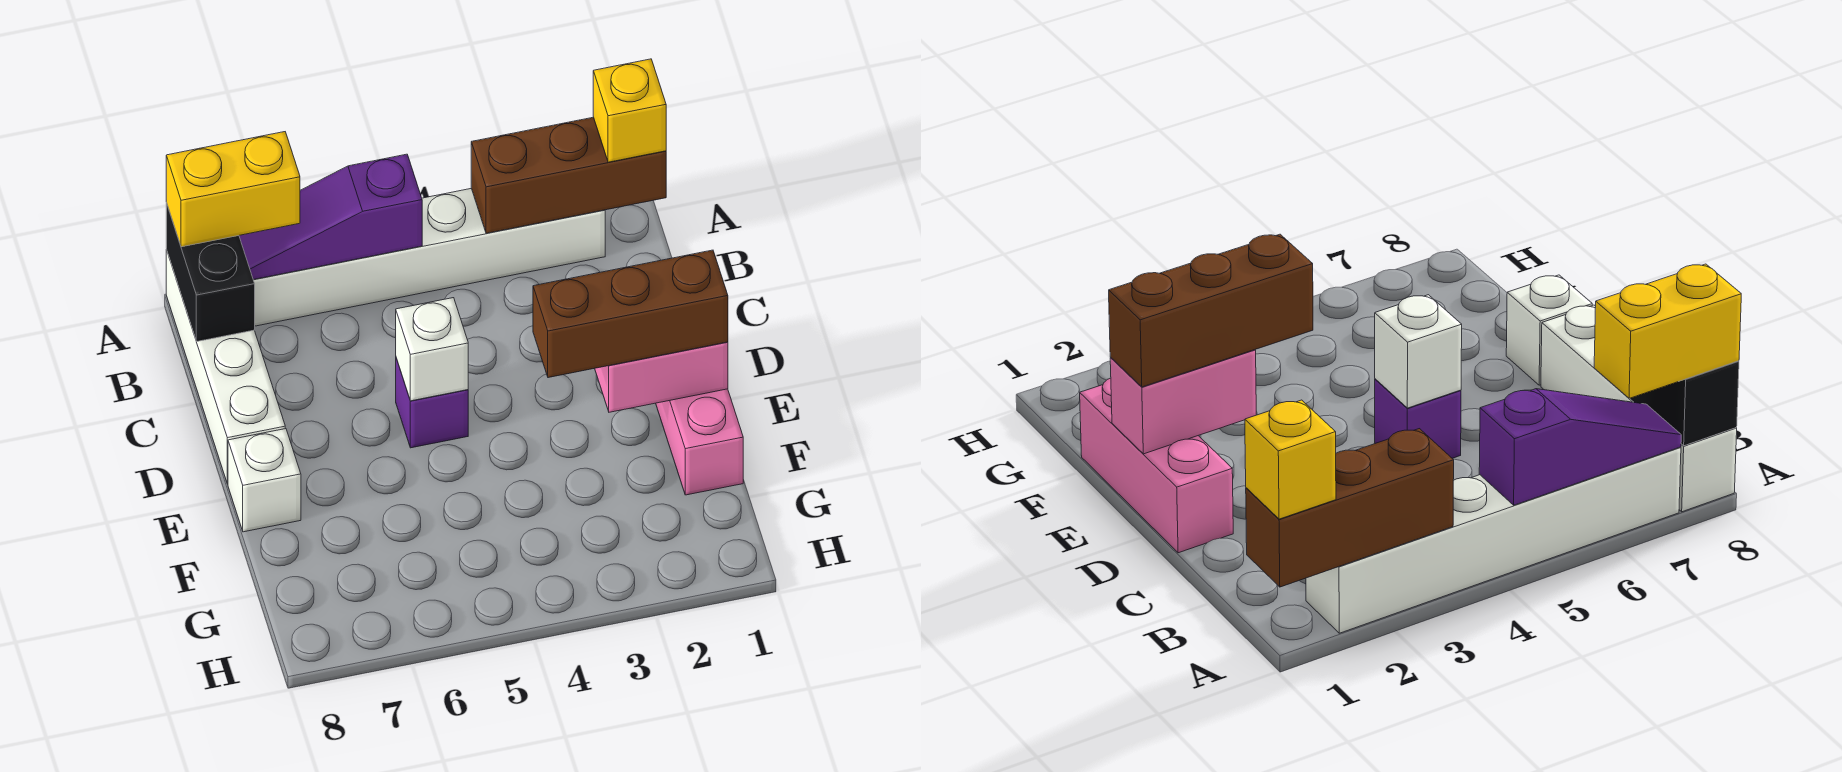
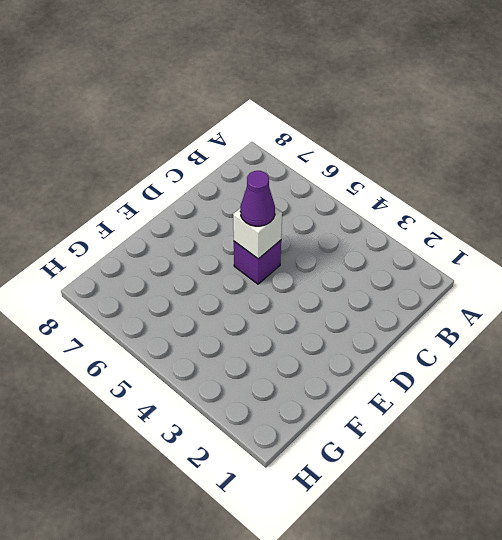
purple cone D5 level 3 -> none
none -> white brick A2:A7 level 1
none -> white brick A8:D8 level 1
none -> pink brick D1:F1 level 1

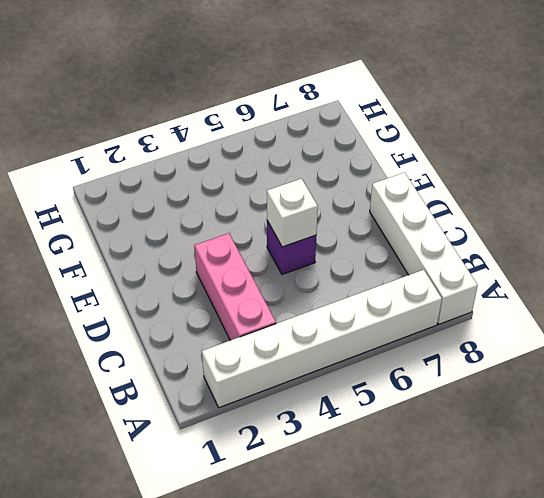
pink brick B3:D3 level 1 -> pink brick D1:F1 level 1
none -> white brick E8 level 1
none -> brown brick A1:A3 level 2
none -> purple slope A5:A7 level 2 top 5

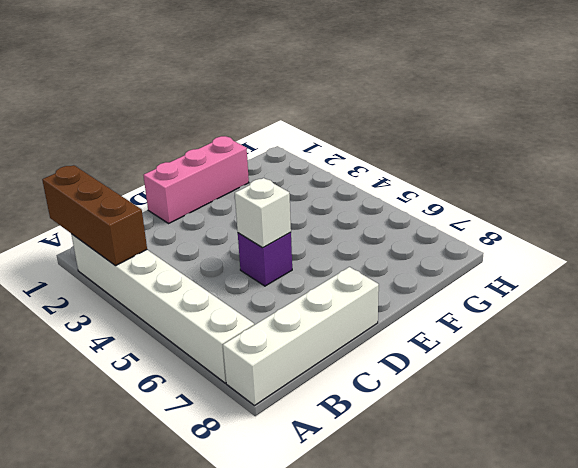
none -> white brick E8 level 1
none -> purple slope A5:A7 level 2 top 5
none -> black brick A8:B8 level 2

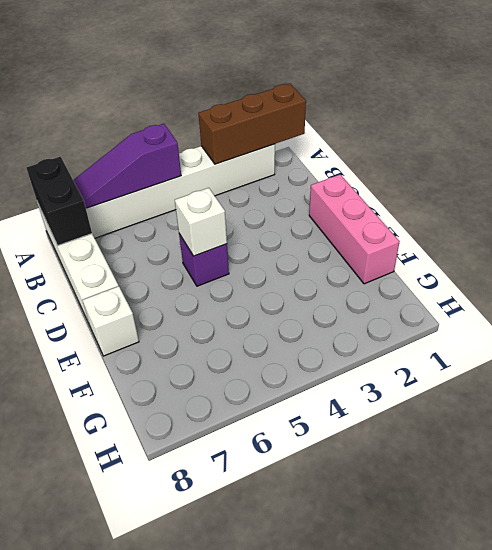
none -> pink brick E1:E2 level 2
none -> yellow brick A1 level 3
none -> yellow brick A7:A8 level 3

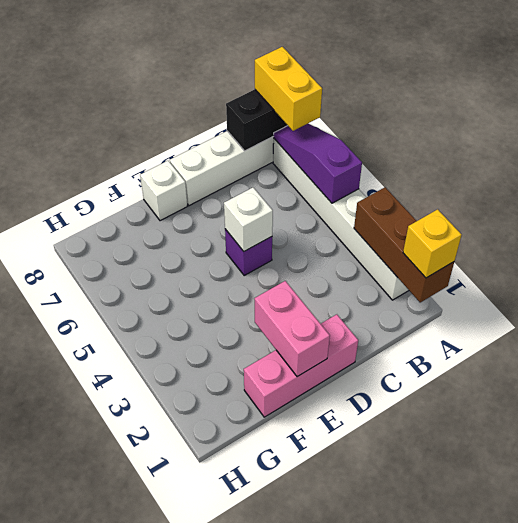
none -> brown brick E1:E3 level 3

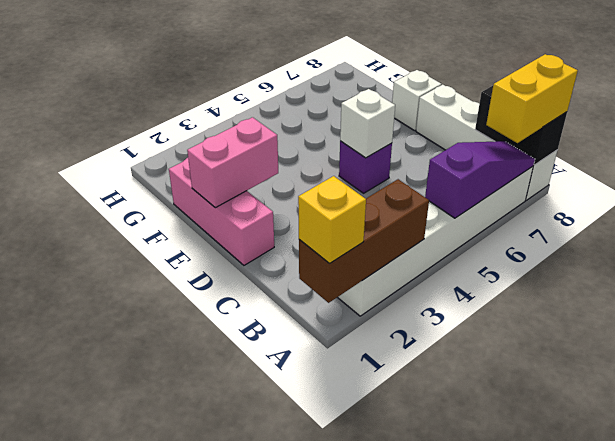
none -> brown brick E1:E3 level 3

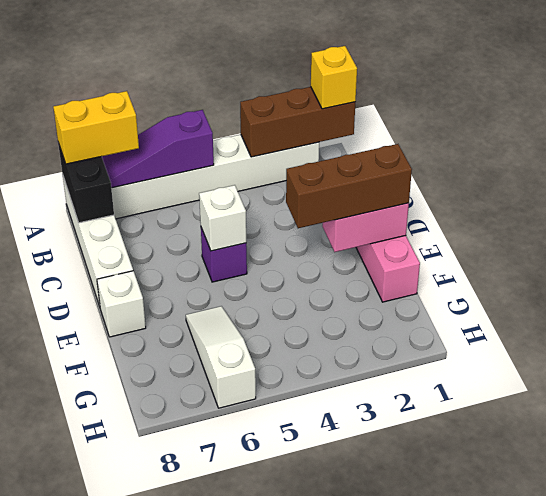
white slope F6:H6 level 1 top H -> none

